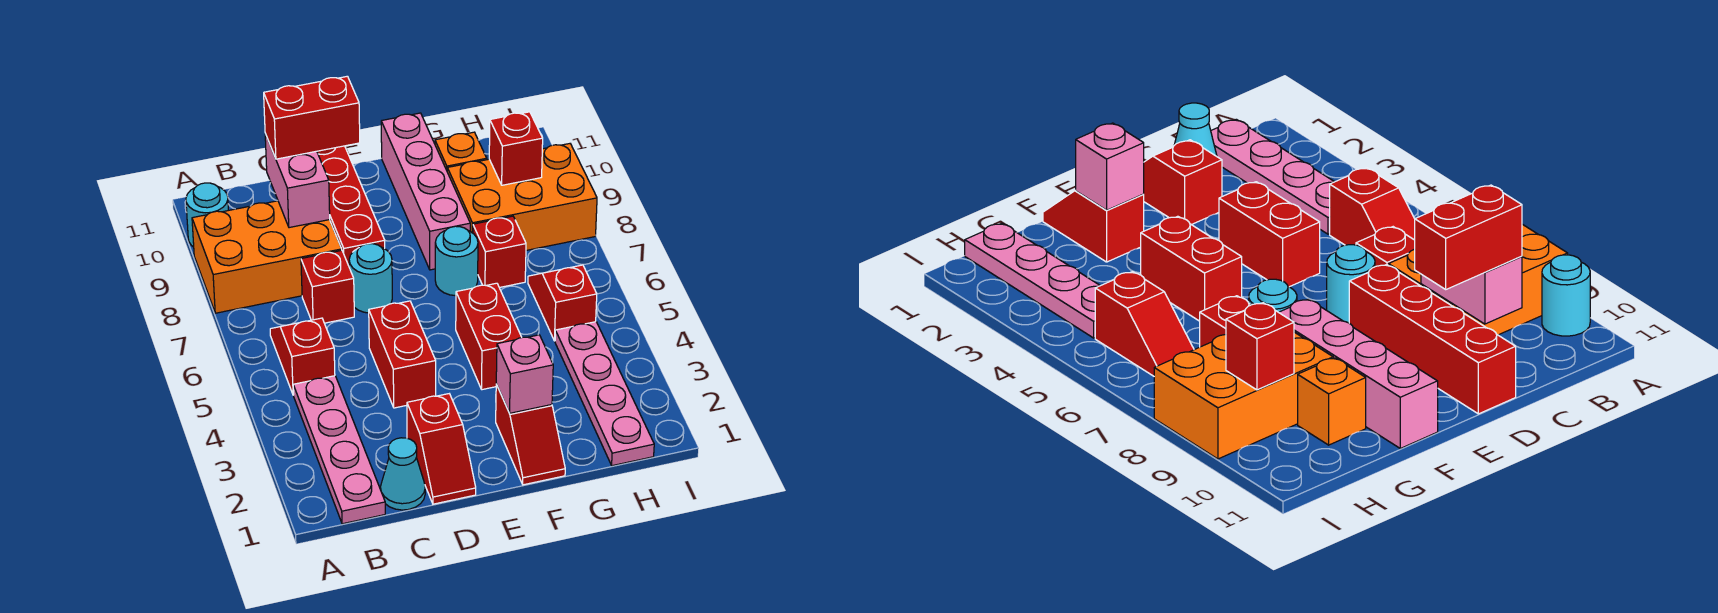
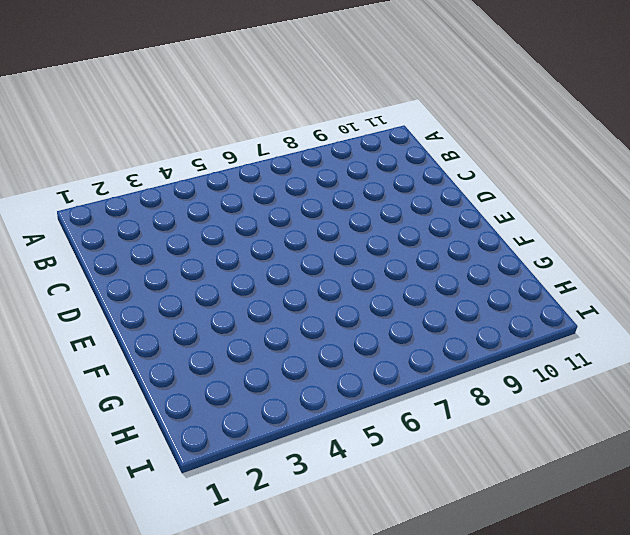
none -> orange brick A8:C9 level 1
none -> cyan round brick A10 level 1
none -> pink plate B1:B4 level 1

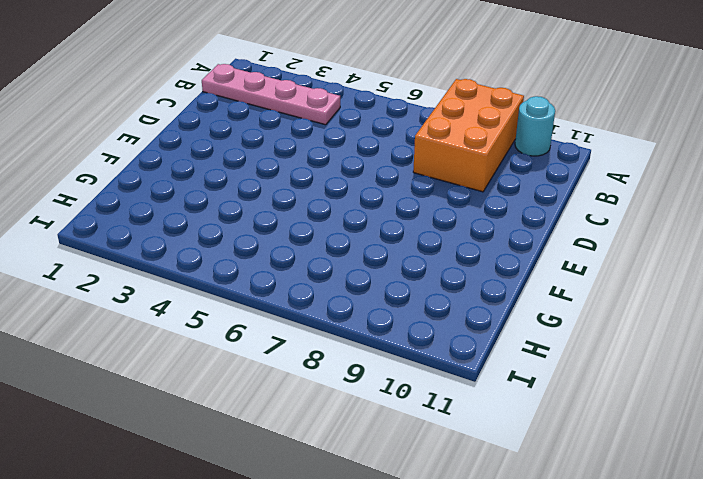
none -> red slope B5:B6 level 1 top 5
none -> cyan cone C1 level 1
none -> red brick C7 level 1

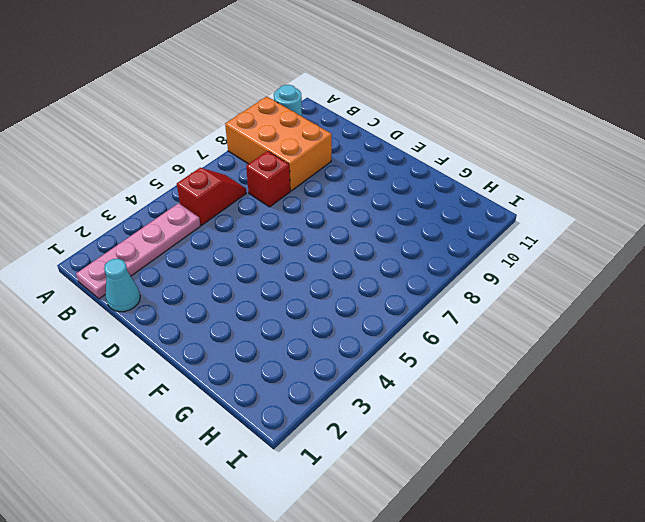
none -> red slope D1:D2 level 1 top 2
none -> red brick D4:D5 level 1
none -> cyan round brick D7 level 1

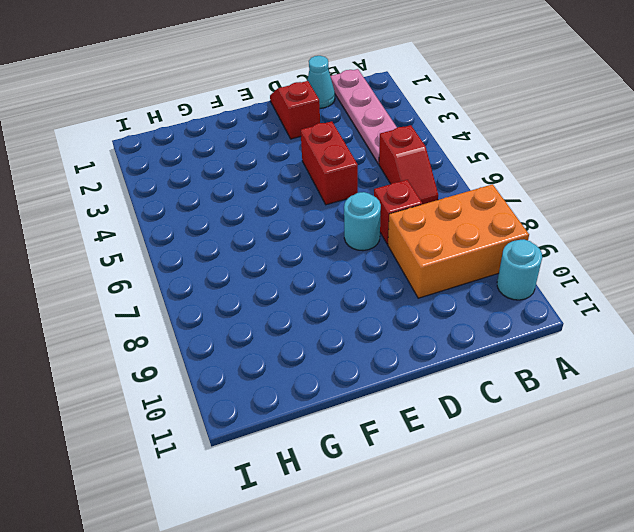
none -> red brick D8:D11 level 1
none -> red slope F1:F2 level 1 top 2
none -> red brick F4:F5 level 1

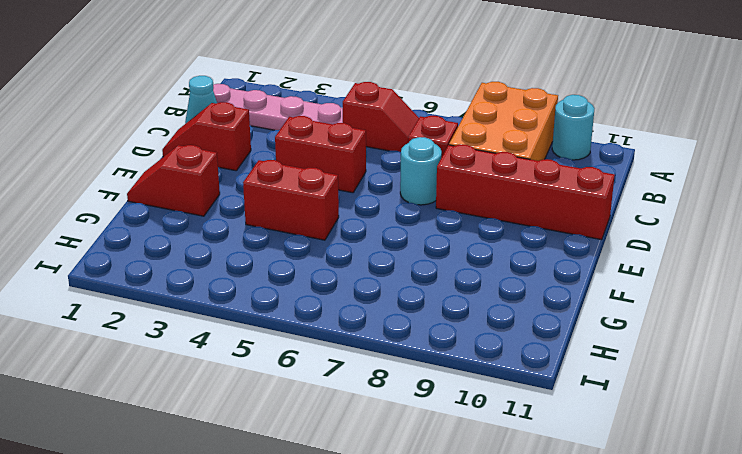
none -> cyan round brick F7 level 1
none -> pink brick F8:F11 level 1
none -> red brick G7 level 1

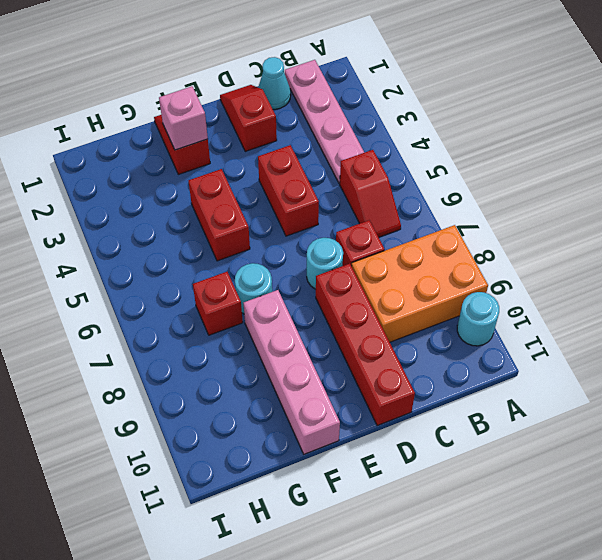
none -> orange brick G8:I9 level 1
none -> orange brick G10 level 1
none -> pink plate H1:H4 level 1

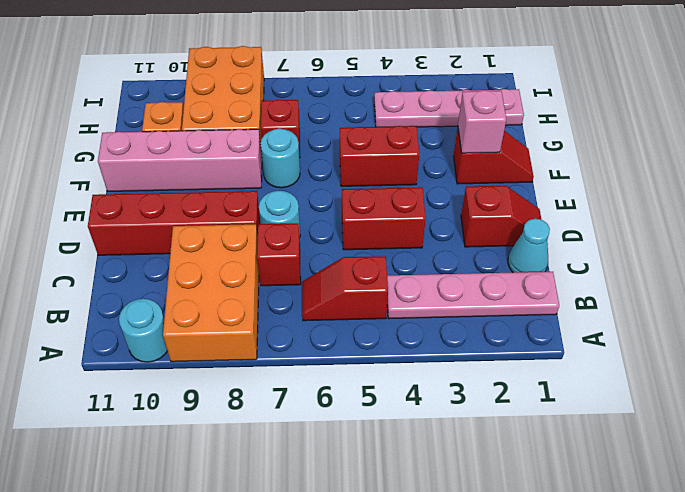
none -> red slope H5:H6 level 1 top 5
none -> pink brick C9:C10 level 2
none -> red brick H9 level 2

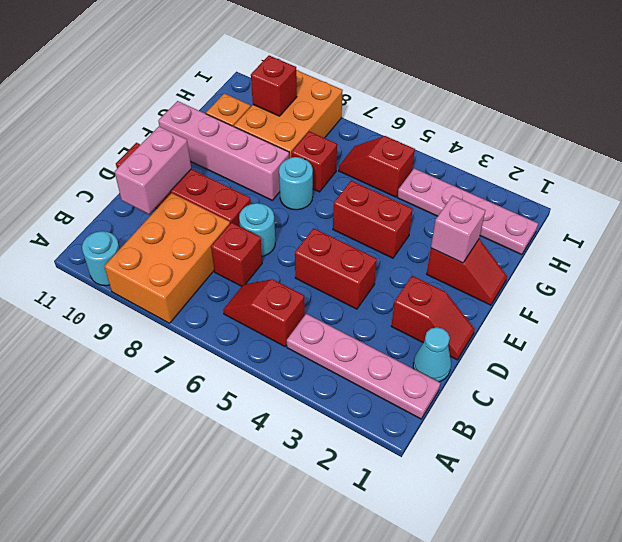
pink brick C10:D10 level 2 -> pink brick C9:C10 level 2
none -> red brick C10:D10 level 3

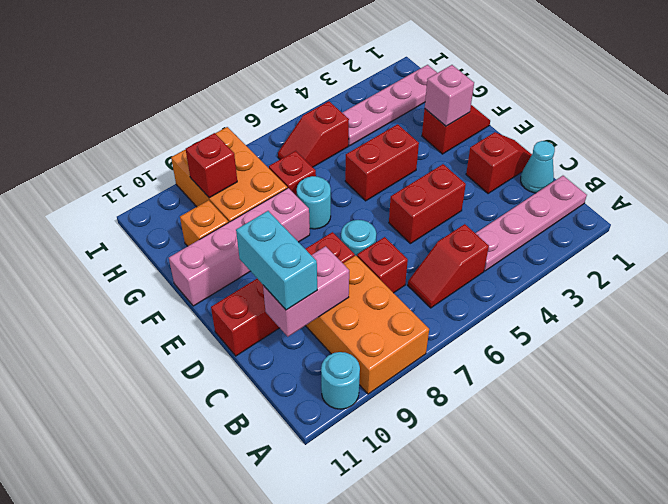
cyan brick C10:D10 level 3 -> red brick C10:D10 level 3

